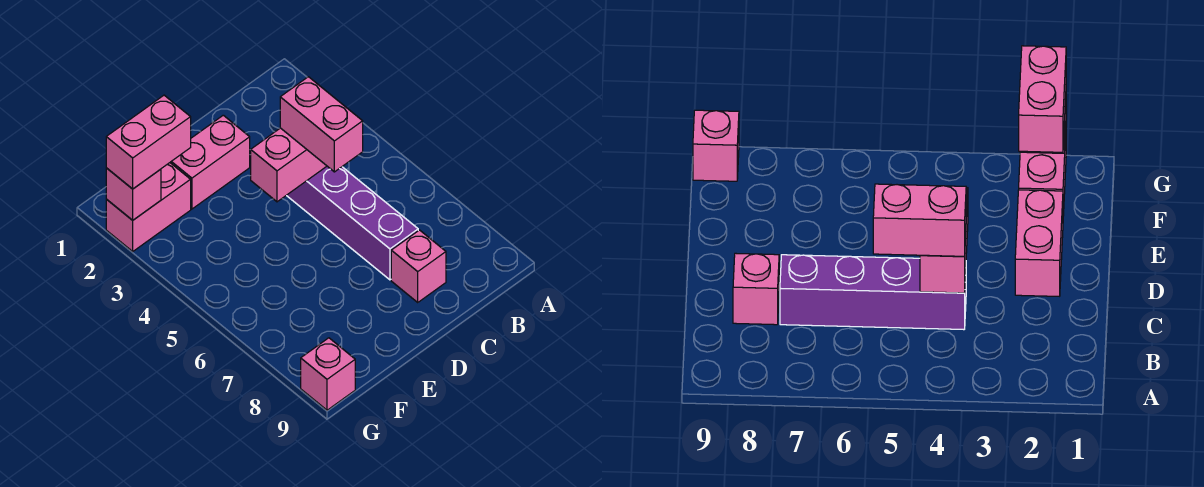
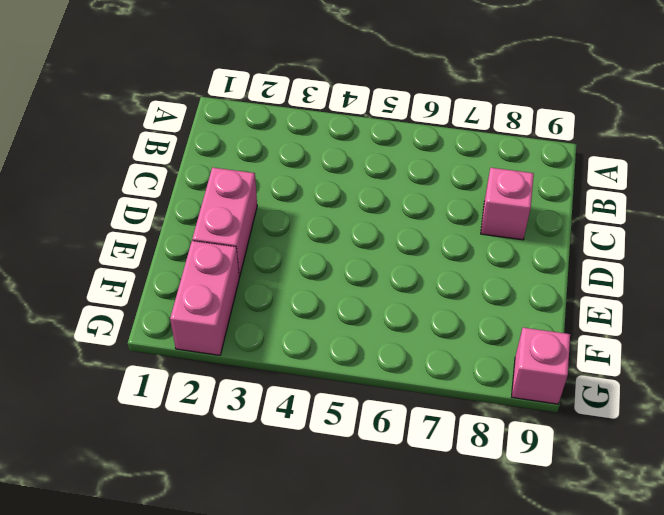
none -> purple brick C4:C7 level 1
none -> pink brick C4:D4 level 2

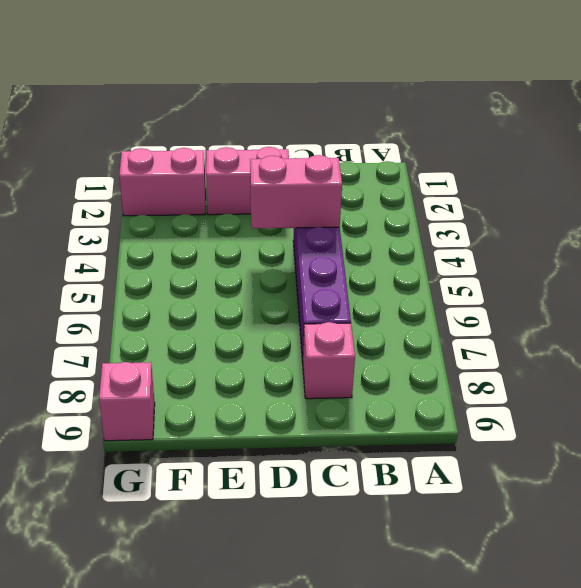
none -> pink brick G2 level 2
none -> pink brick C4:C5 level 3

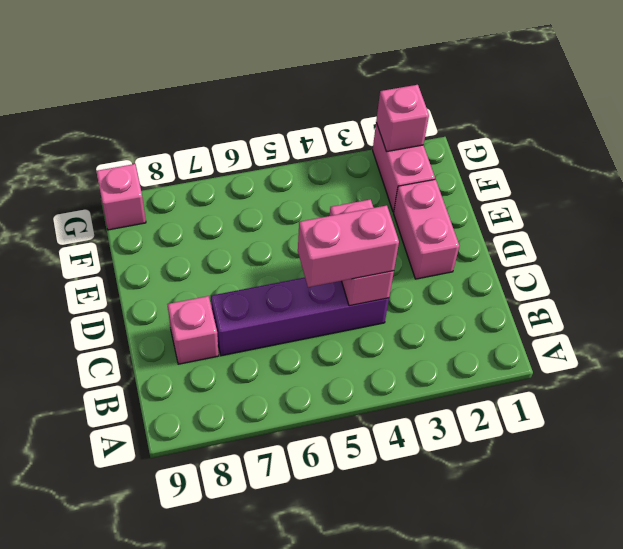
none -> pink brick F2:G2 level 3

